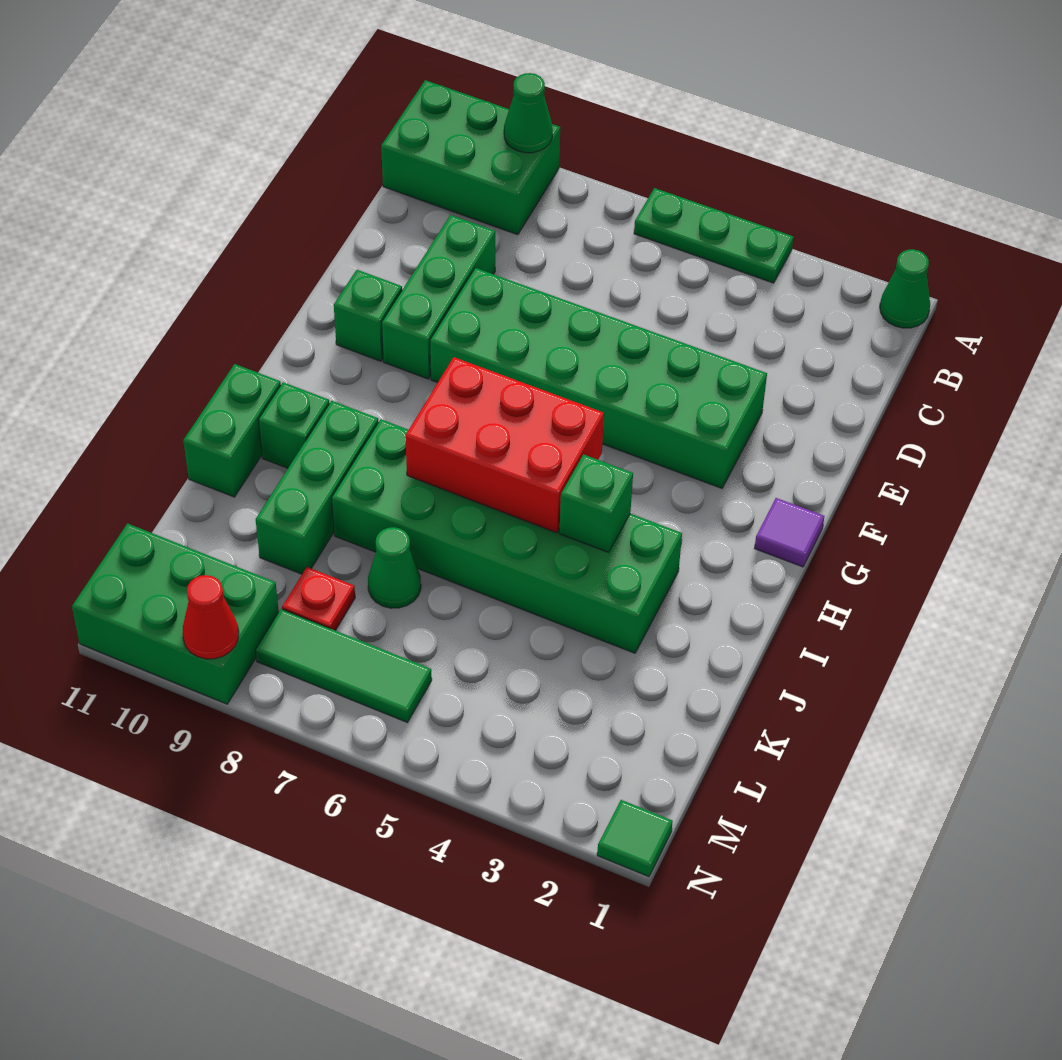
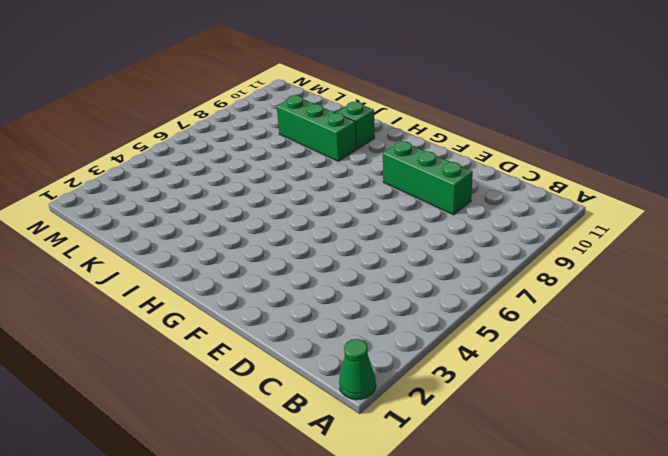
none -> green plate A4:A6 level 1
none -> green brick A9:B11 level 1
none -> green brick E3:F8 level 1

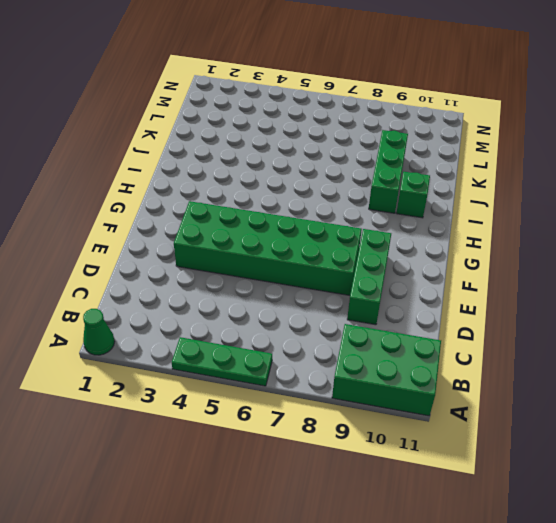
none -> green brick F10 level 1
none -> purple tile G1 level 1
none -> green brick I3:J8 level 1

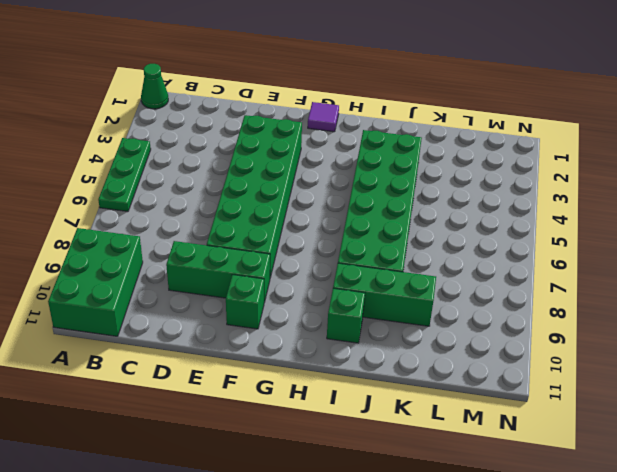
none -> green brick I11:J11 level 1
none -> green cone K7 level 1
none -> red plate L8 level 1

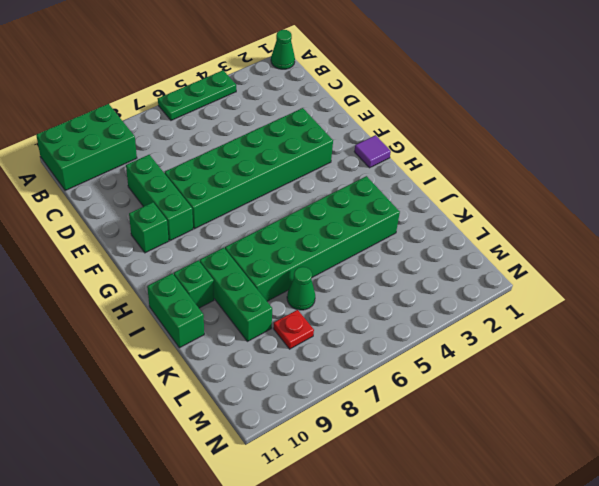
none -> green tile M6:M8 level 1
none -> green brick M9:N11 level 1
none -> green tile N1 level 1

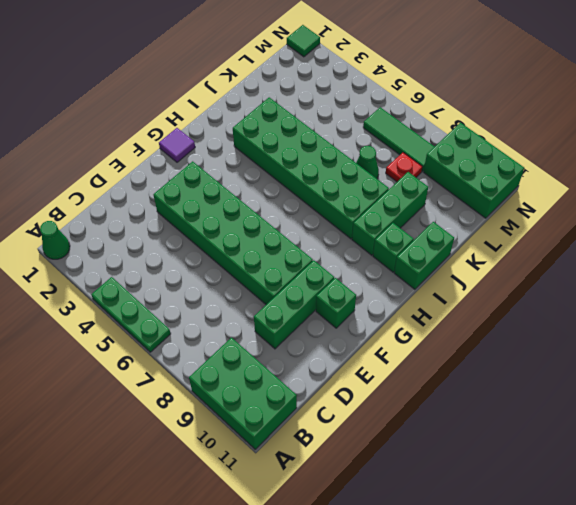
none -> green cone A9 level 2
none -> red brick H5:I7 level 2
none -> green brick I4 level 2

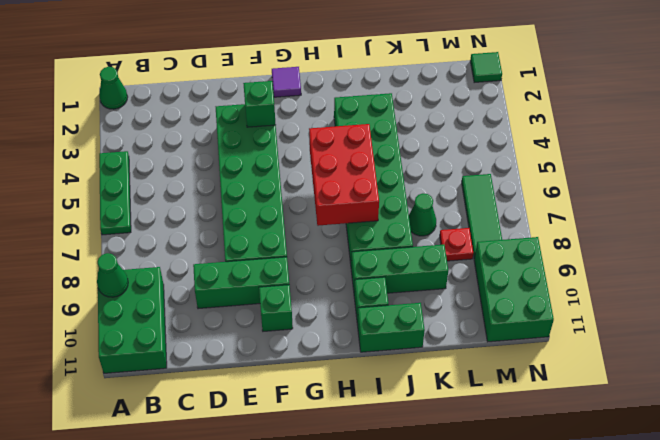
green brick F3 level 2 -> green brick I4 level 2
none -> red cone N9 level 2

